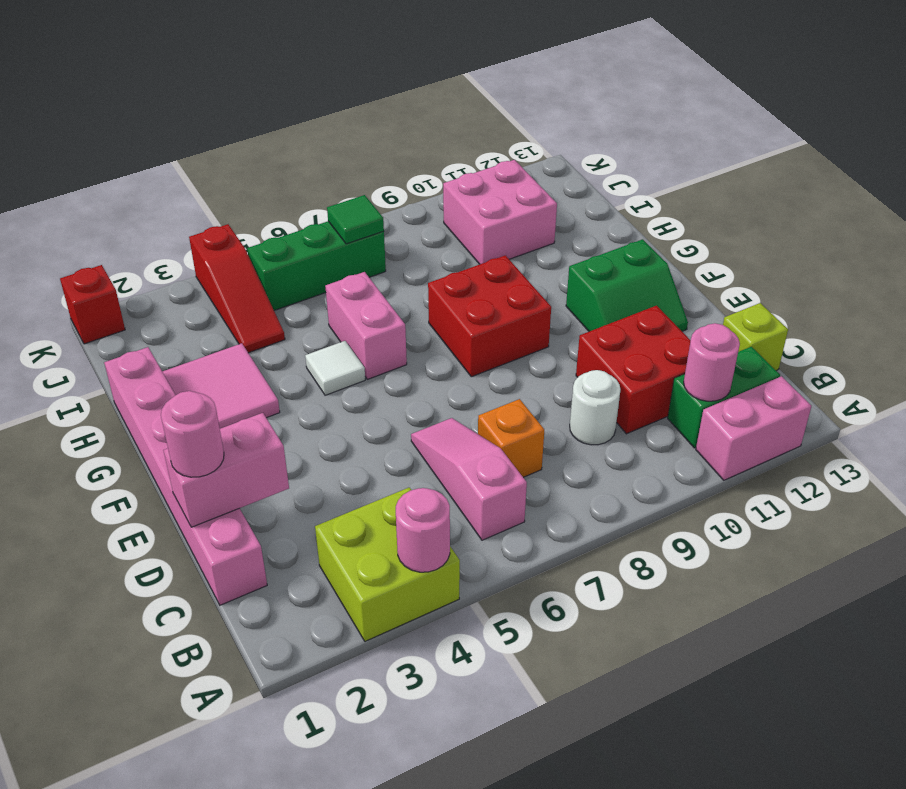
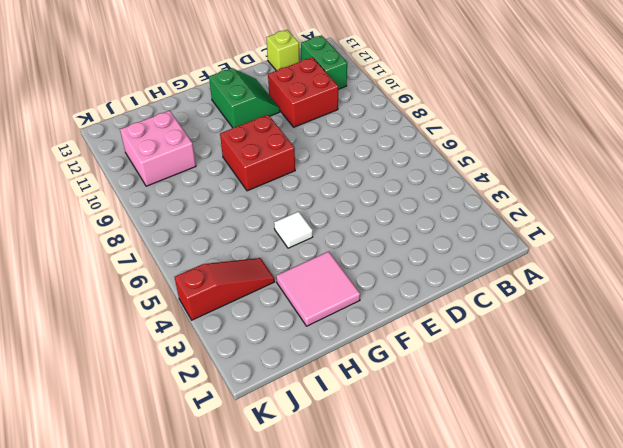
none -> lime brick A3:B4 level 1
none -> pink brick A11:A12 level 1
none -> pink slope B6:D6 level 1 top B

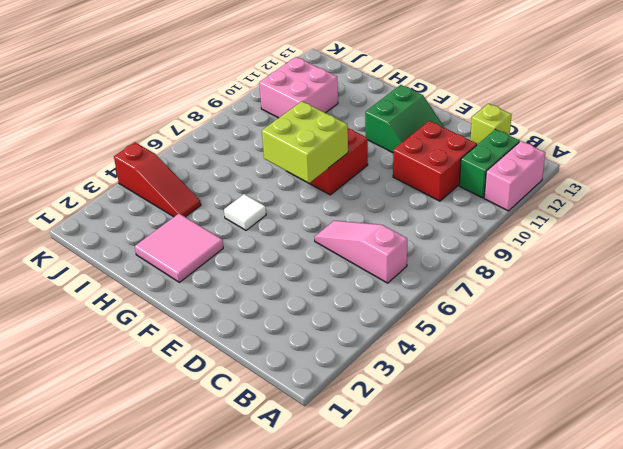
lime brick F7:G8 level 2 -> lime brick A3:B4 level 1
none -> pink brick C1:H1 level 1
none -> orange brick C7 level 1
none -> white round brick C9 level 1

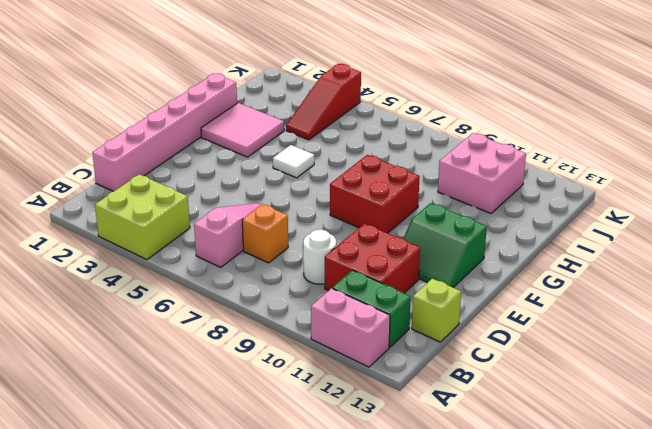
none -> pink brick G6:H6 level 1
none -> green brick J5:J7 level 1
none -> red brick K1 level 1

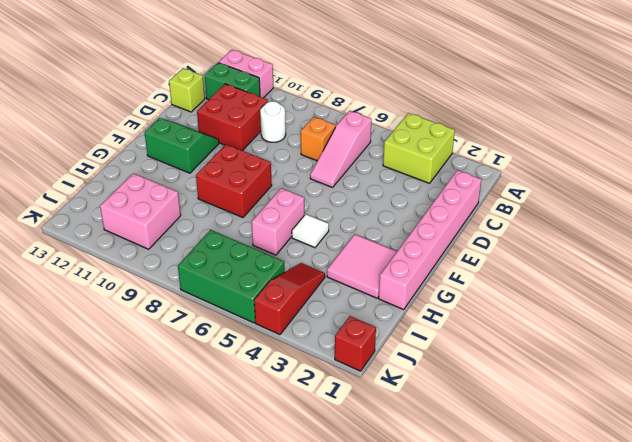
green brick J5:K7 level 1 -> green brick J5:J7 level 1
none -> pink round brick A4 level 2
none -> pink round brick B11 level 2
none -> pink brick D1:D2 level 2

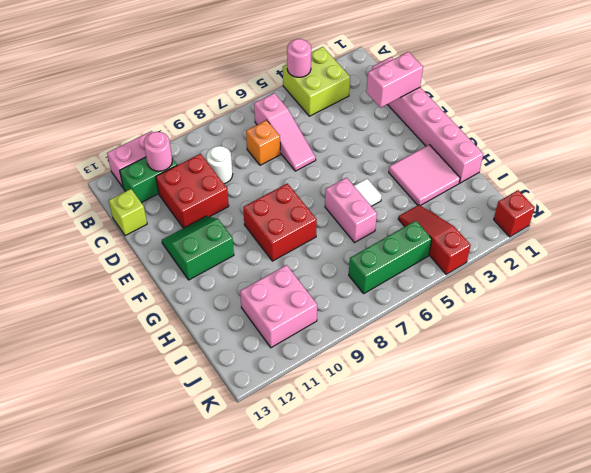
none -> green tile J7 level 2
none -> pink round brick D1 level 3

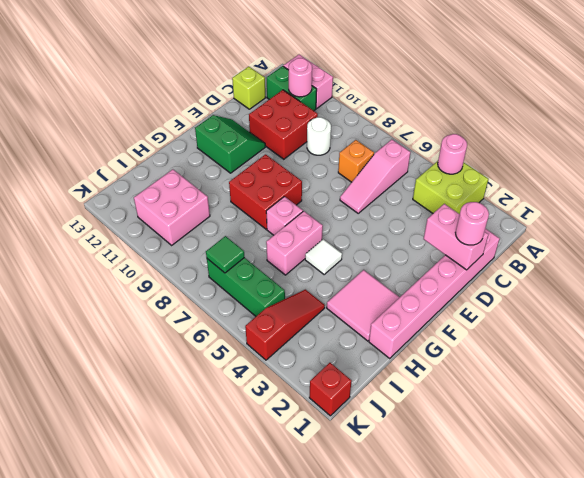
pink brick G7 level 1 -> none

